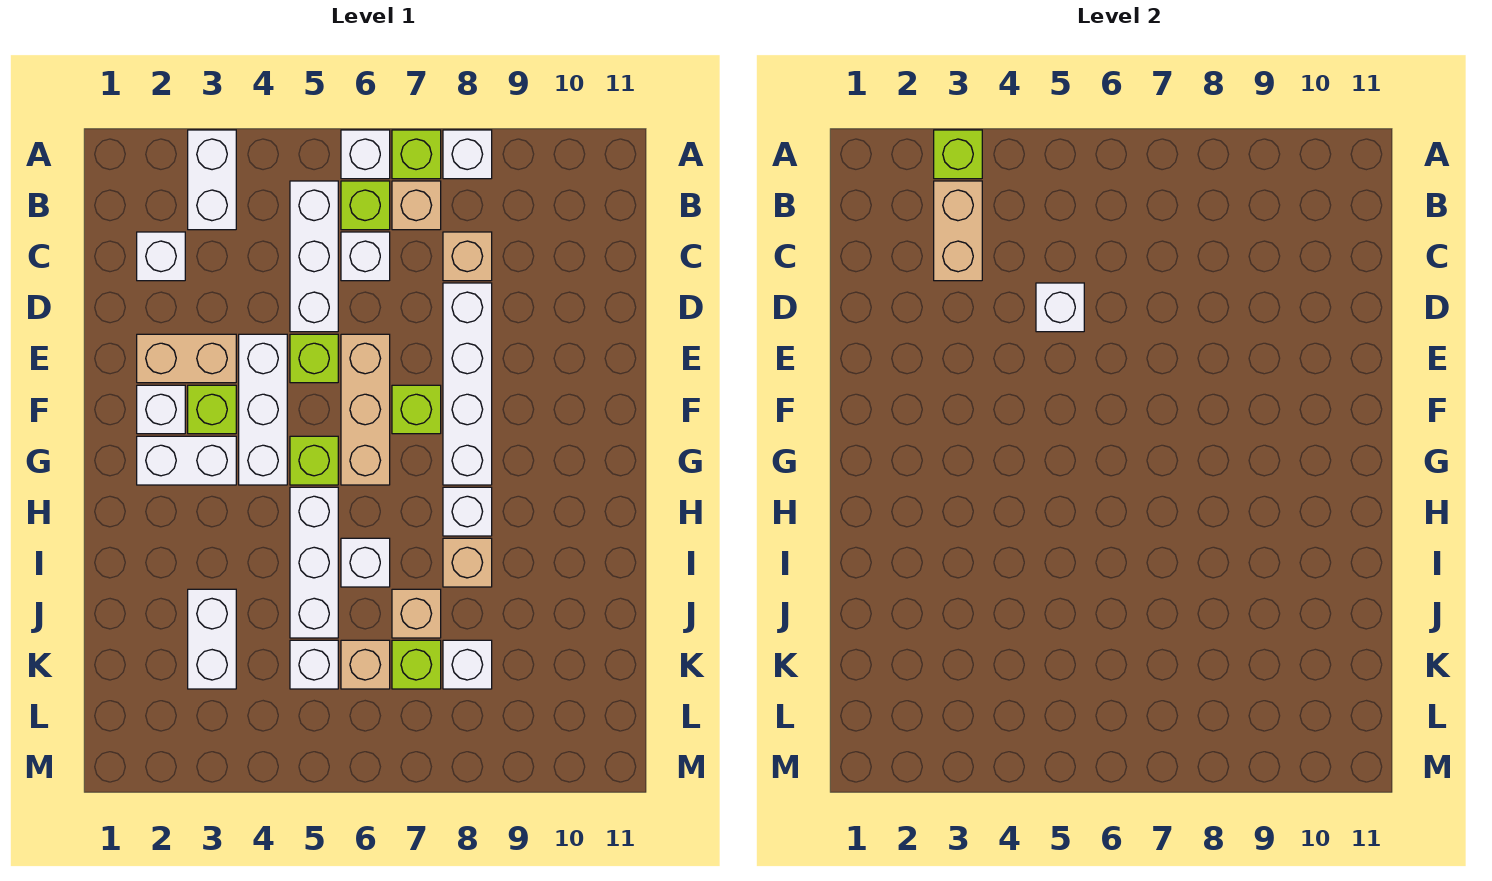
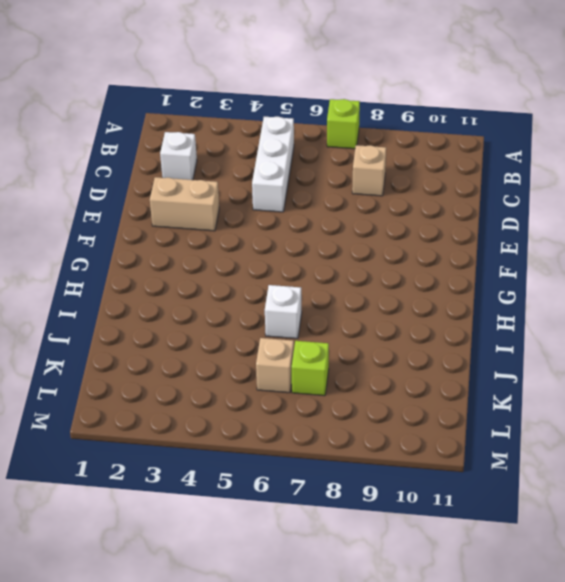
none -> white brick A3:B3 level 1
none -> white brick A6 level 1
none -> white brick A8 level 1
none -> lime brick B6 level 1

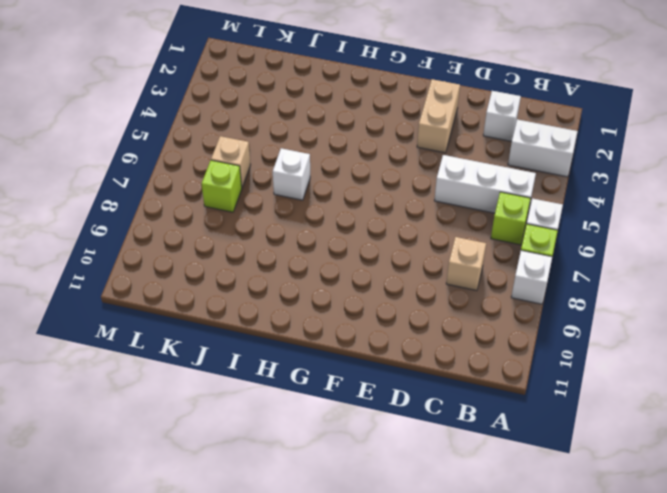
none -> tan brick B7 level 1
none -> white brick C6 level 1
none -> white brick D8:G8 level 1
none -> white brick E4:G4 level 1

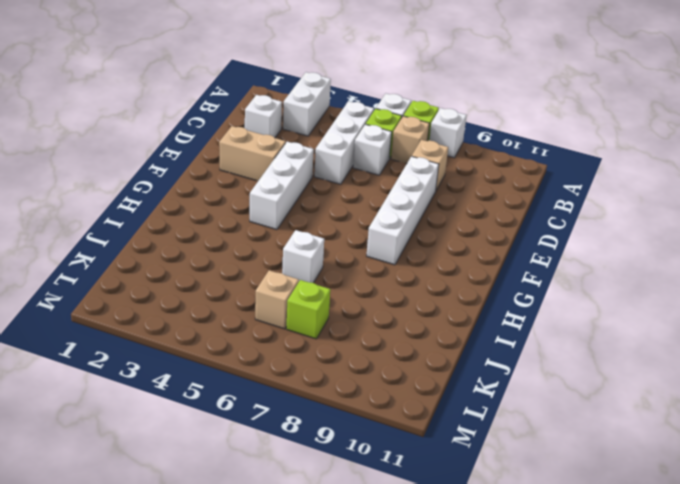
none -> lime brick E5 level 1
none -> tan brick E6:G6 level 1
none -> white brick F2 level 1
none -> lime brick F3 level 1

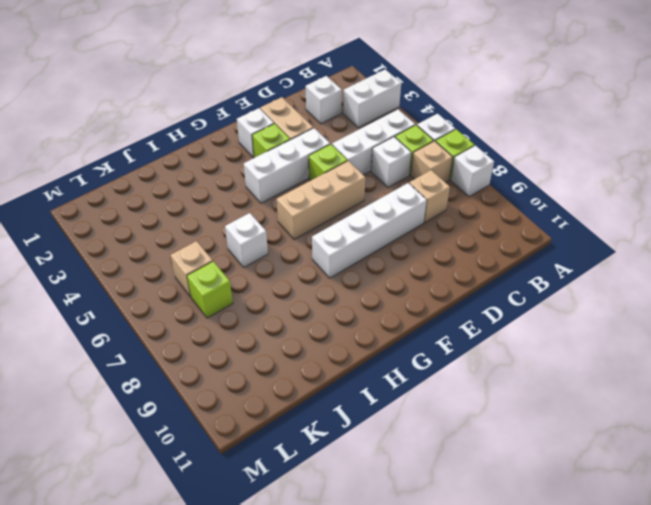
none -> lime brick F7 level 1
none -> white brick G2:G3 level 1
none -> lime brick G5 level 1
none -> white brick H5:J5 level 1

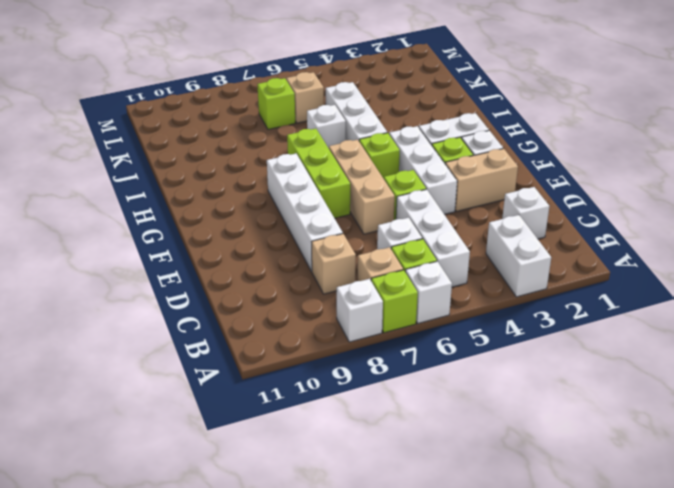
lime brick F7:H7 level 1 -> lime brick F7 level 1
none -> white brick H8 level 1
none -> tan brick I8 level 1
none -> white brick J3:K3 level 1
none -> tan brick J7 level 1

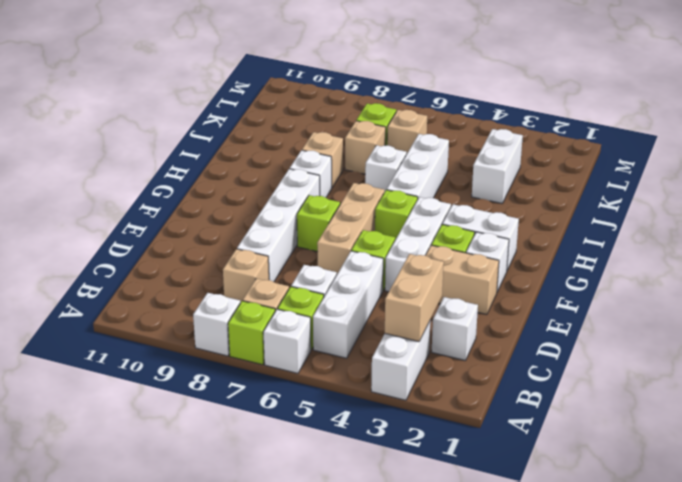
none -> white brick K5 level 1
none -> white brick K8 level 1
none -> lime brick A3 level 2
none -> white brick D5 level 2

